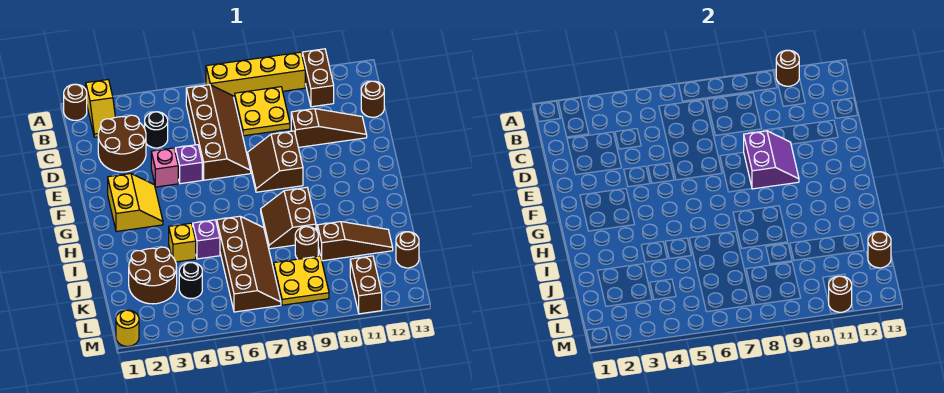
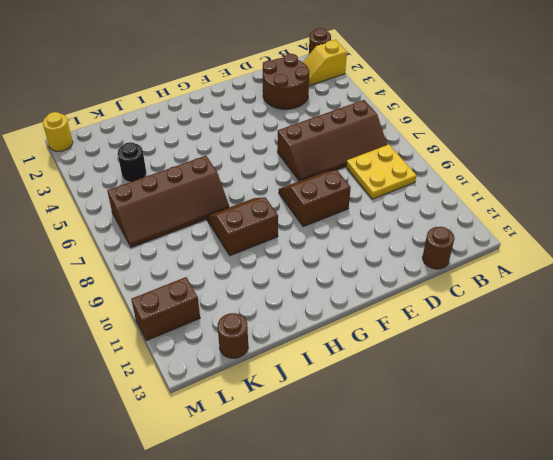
none -> yellow brick A7:A10 level 1
none -> brown brick A11:B11 level 1
none -> black round brick C4 level 1
none -> brown slope D10:D12 level 1 top 10

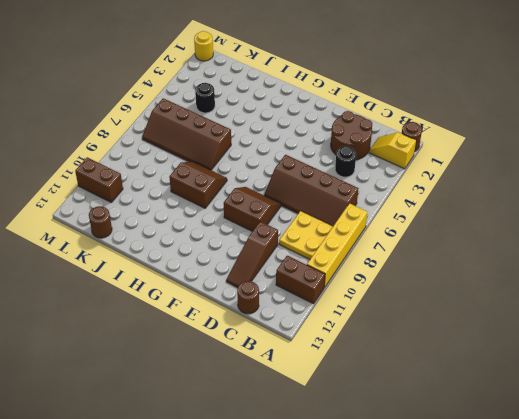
none -> pink brick E4 level 1
none -> purple brick E5 level 1
none -> yellow slope F2:G3 level 1 top 2
none -> yellow brick I4 level 1

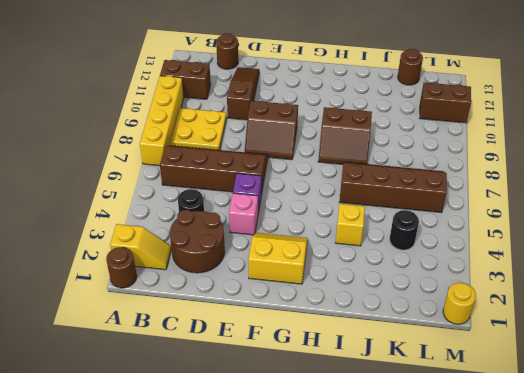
none -> purple brick I5 level 1
none -> brown round brick J2:K3 level 1
none -> brown round brick J9 level 1
none -> brown slope J10:J12 level 1 top 10

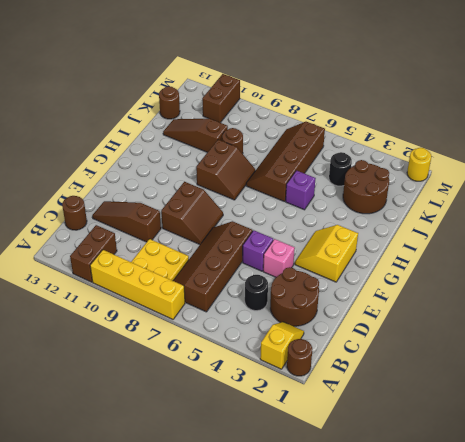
none -> yellow brick I4 level 1
none -> yellow plate K8:L9 level 1
none -> brown round brick A11 level 2
none -> purple slope E9:F10 level 2 top 9

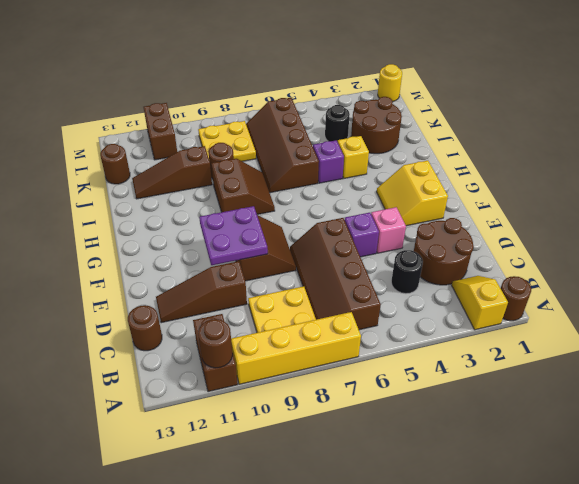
purple plate E9:F10 level 2 -> purple slope E9:F10 level 2 top 9
none -> brown round brick K13 level 2
none -> brown round brick M11 level 2

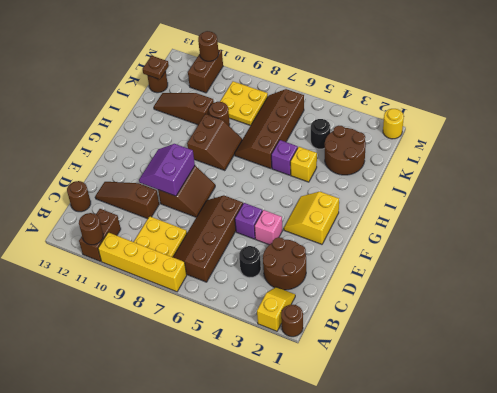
brown plate K13 level 2 -> brown round brick K13 level 2

